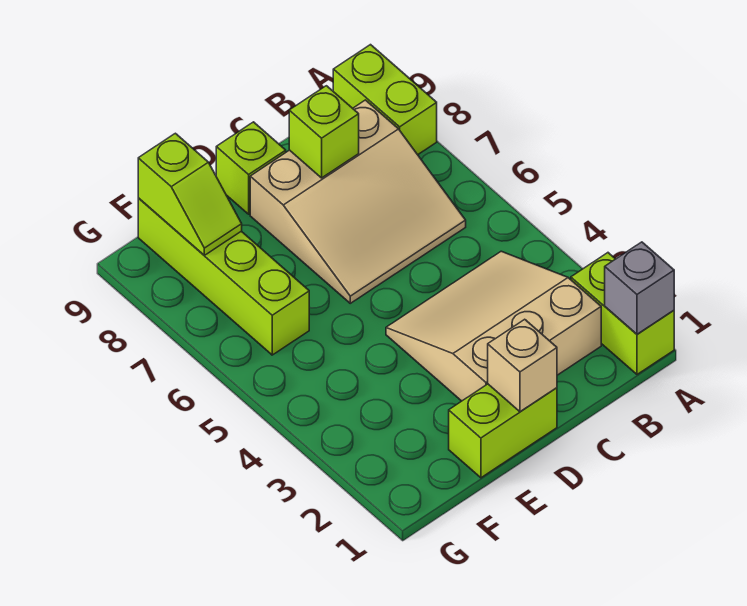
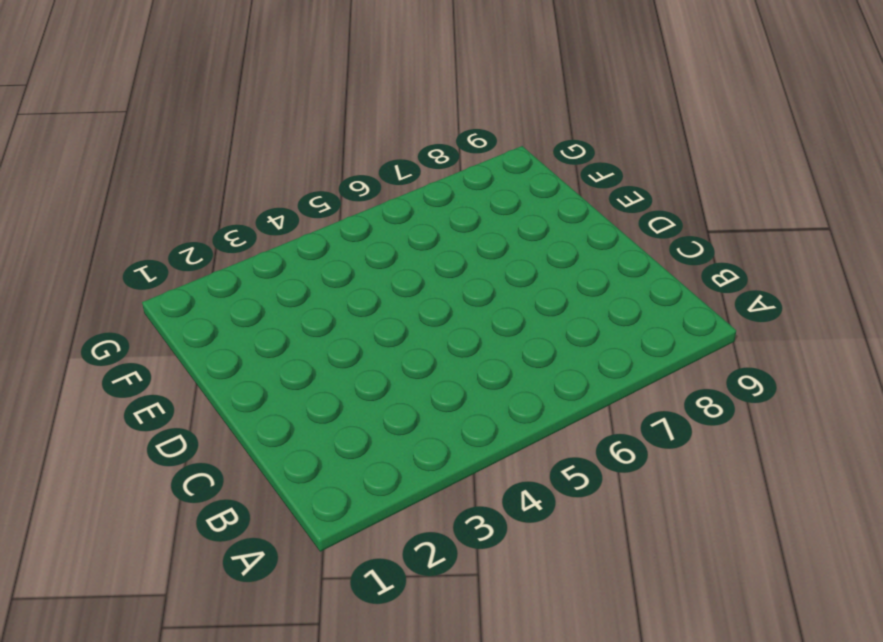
none -> lime brick A1:A2 level 1
none -> lime brick A8:A9 level 1

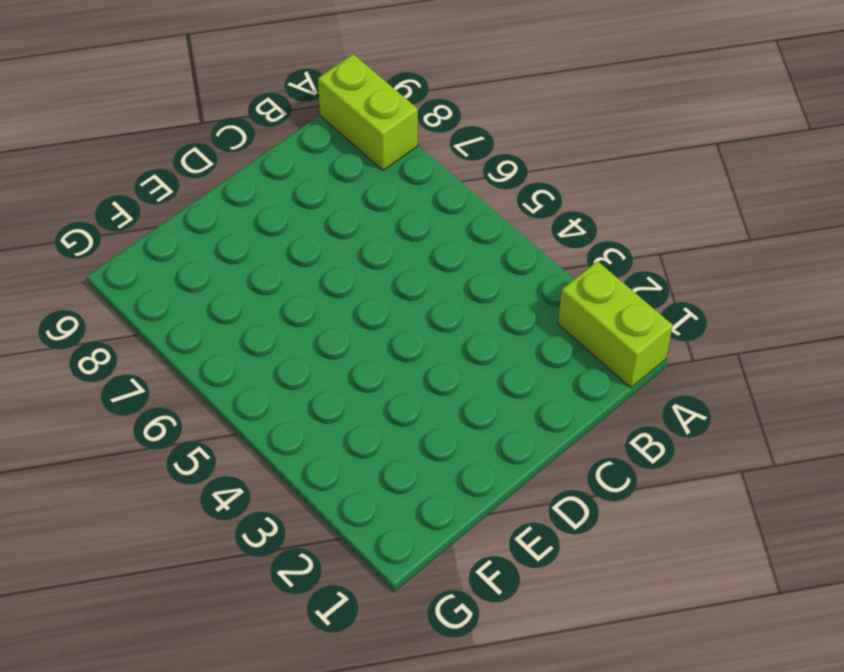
none -> tan slope B2:D4 level 1 top 2
none -> tan slope B6:D8 level 1 top 8

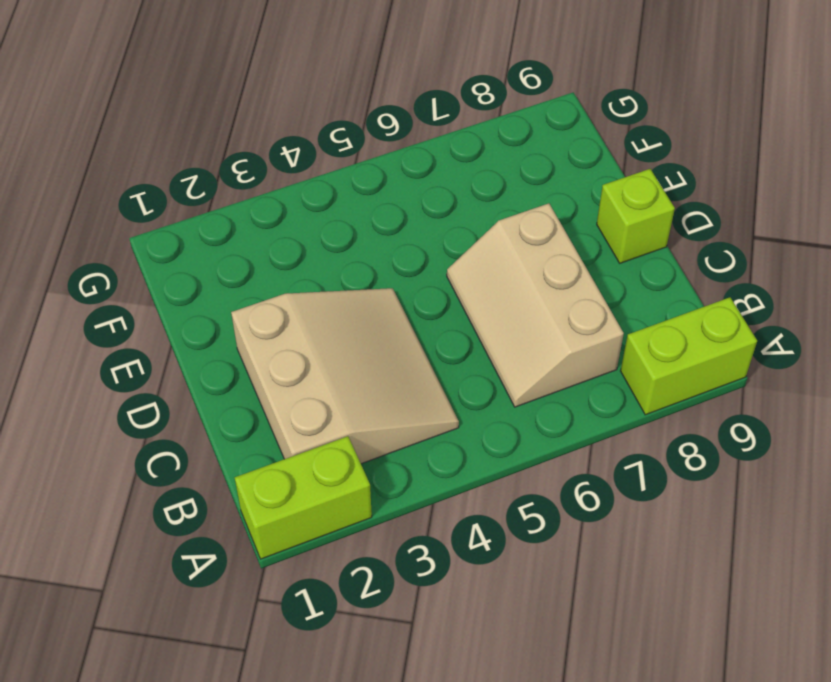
tan slope B6:D7 level 1 top 7 -> tan slope B6:D8 level 1 top 8
none -> lime brick D1:E1 level 1
none -> lime brick F6:F9 level 1

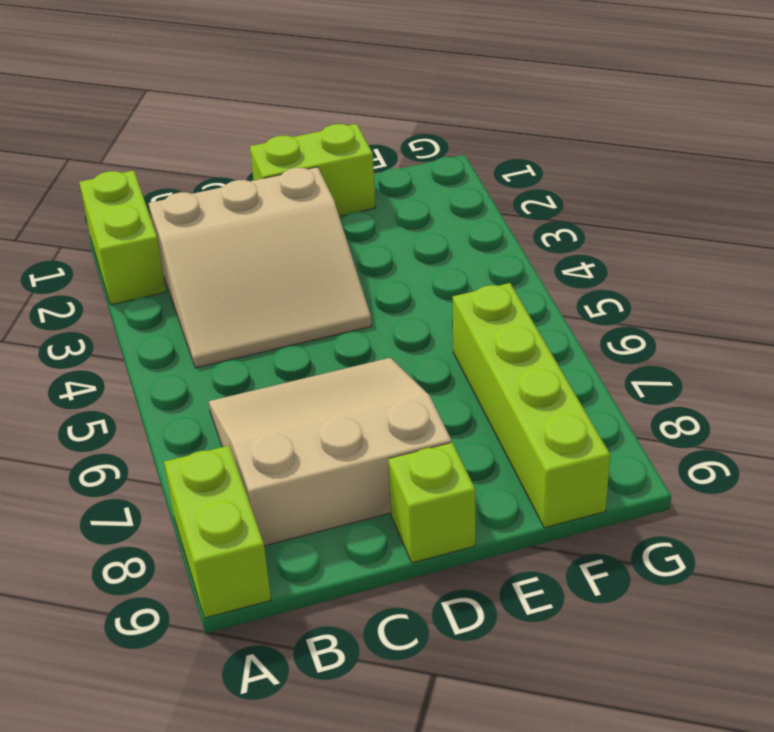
none -> grey brick A1 level 2
none -> lime brick C8 level 2

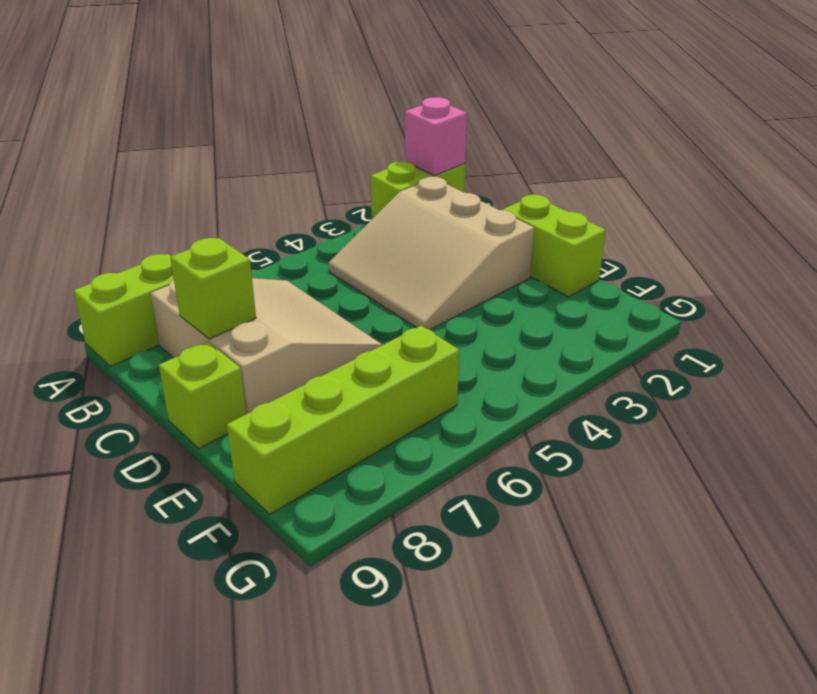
pink brick A1 level 2 -> grey brick A1 level 2
none -> tan brick D1 level 2
none -> lime slope F8:F9 level 2 top 9

